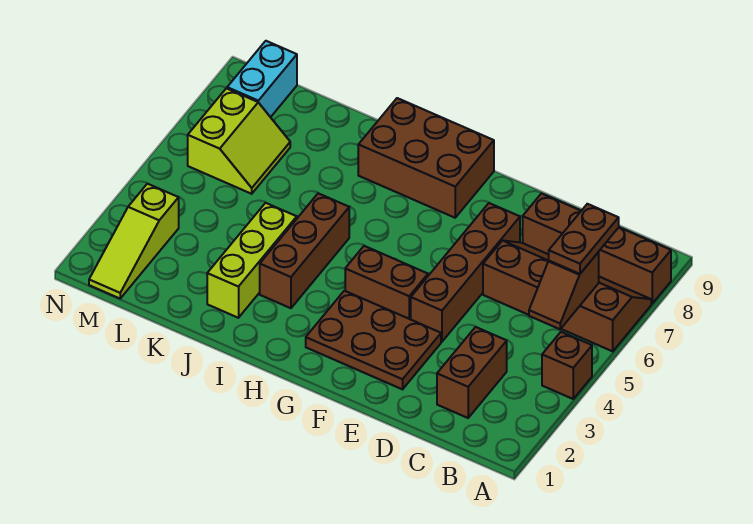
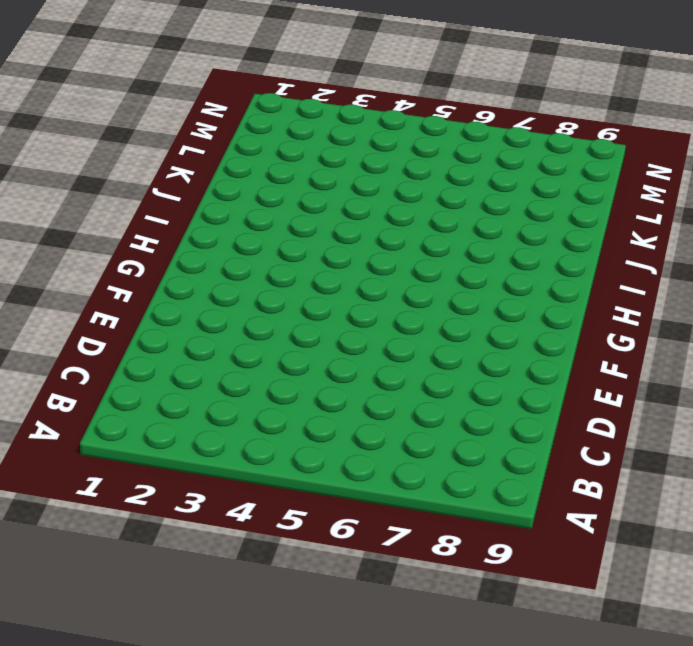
none -> brown brick A4 level 1
none -> brown slope A6:D7 level 1 top 6
none -> brown brick A8:D8 level 1

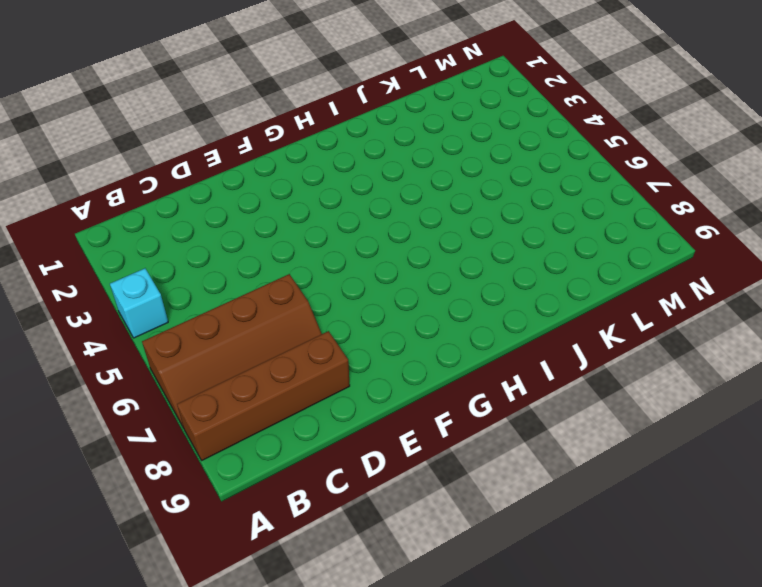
cyan brick A4 level 1 -> brown brick A4 level 1
none -> brown brick C2:C3 level 1
none -> brown plate E2:G3 level 1
none -> brown brick E4:E7 level 1

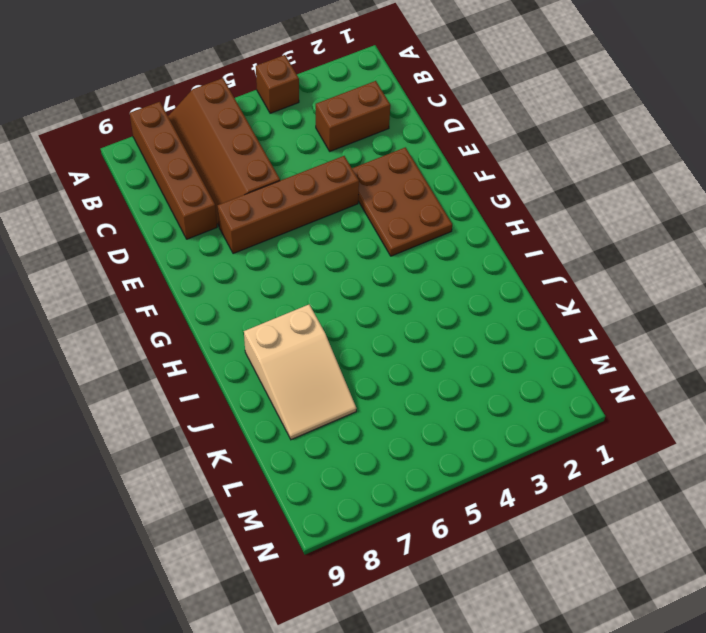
tan slope I7:K8 level 1 top I -> brown brick G8:I9 level 1
none -> brown brick F4:G4 level 1
none -> brown brick I3:I5 level 1
none -> lime brick J2:J4 level 1

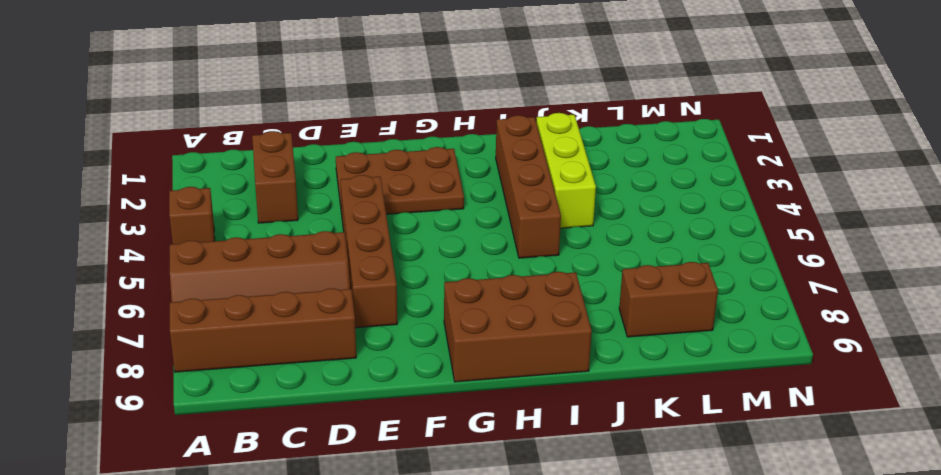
brown brick I2:I5 level 1 -> brown brick I3:I5 level 1
brown brick K8:L8 level 1 -> brown brick F4:G4 level 1
none -> lime slope L6:M7 level 1 top M
none -> lime slope M1:M3 level 1 top 3
none -> cyan brick M8:M9 level 1

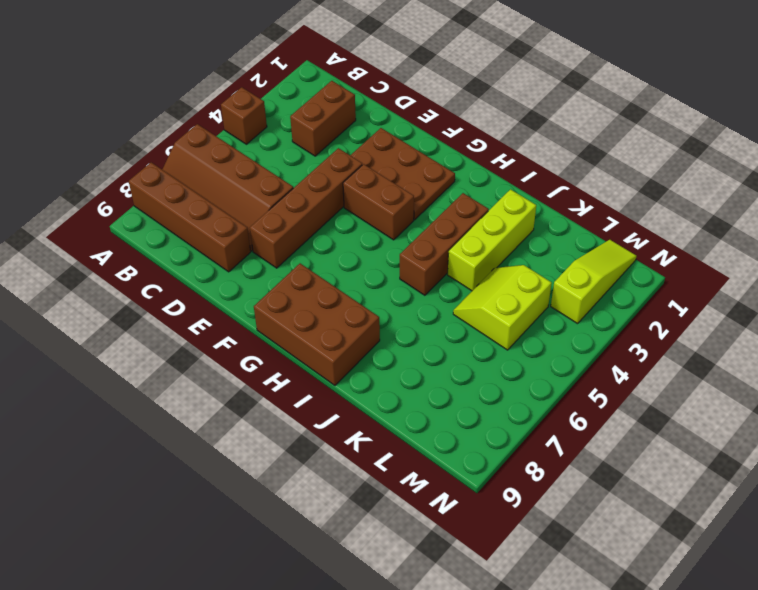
lime slope K4:L5 level 1 top L -> lime slope L6:M7 level 1 top M
none -> cyan brick M8:M9 level 1
none -> brown slope B5:B6 level 2 top 6
none -> brown plate B6:B7 level 3

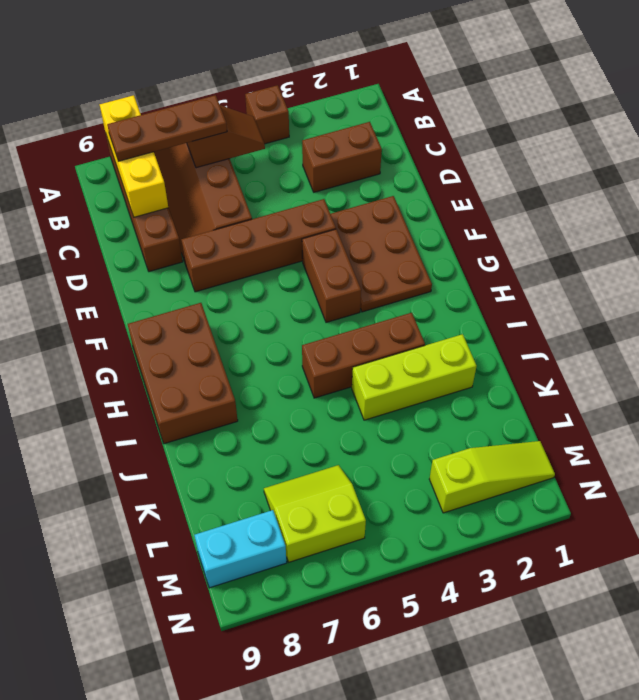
yellow brick A8:C8 level 2 -> none
brown plate B6:B8 level 3 -> brown plate B6:B7 level 3

